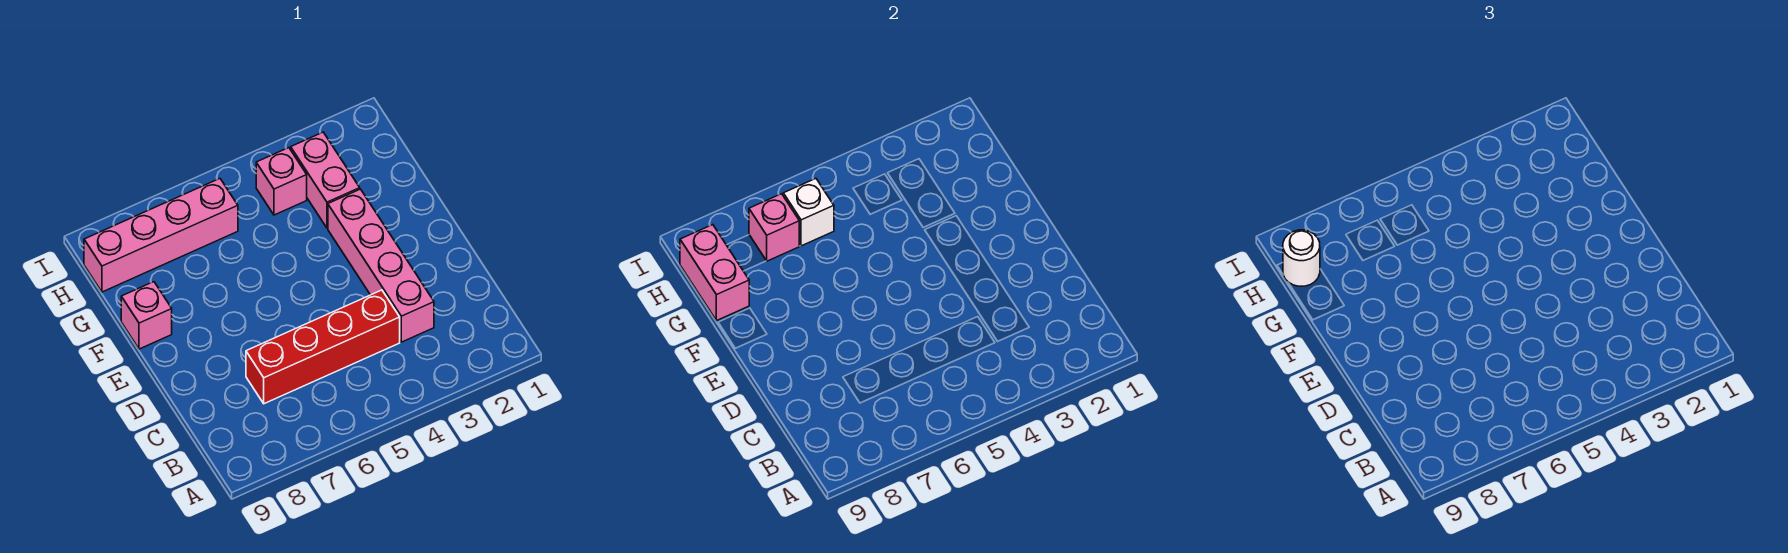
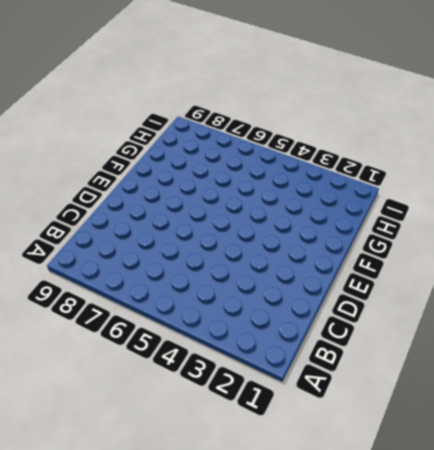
none -> pink brick C3:F3 level 1
none -> red brick C4:C7 level 1

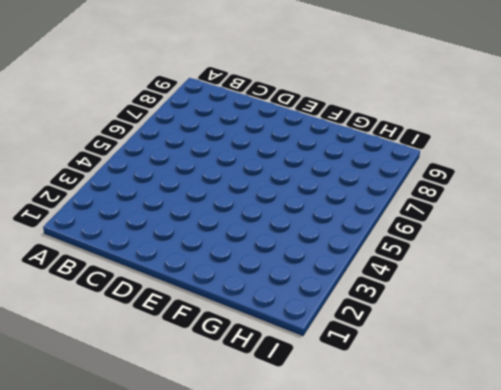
none -> pink brick C3:F3 level 1
none -> red brick C4:C7 level 1

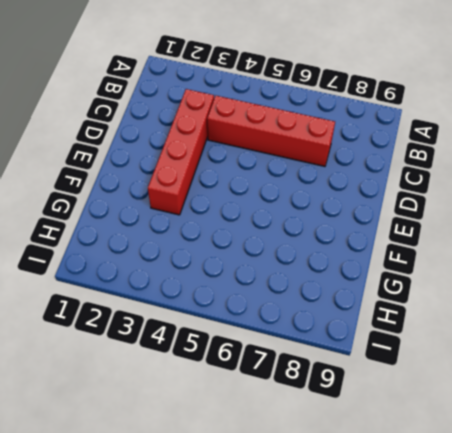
red brick C3:F3 level 1 -> pink brick C3:F3 level 1
none -> pink brick F9 level 1
none -> pink brick G3:H3 level 1

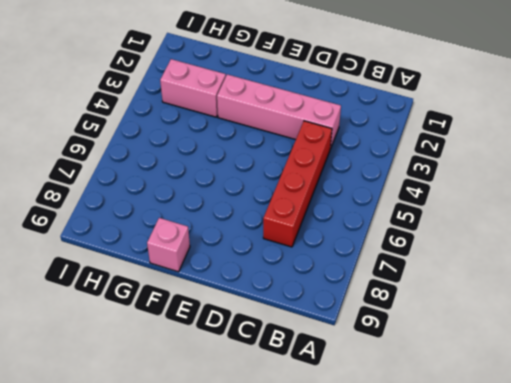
none -> pink brick H4 level 1
none -> pink brick H6:H9 level 1

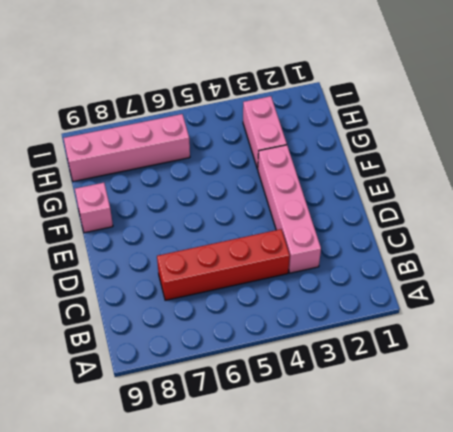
none -> pink brick H4 level 1
none -> pink brick G9:H9 level 2

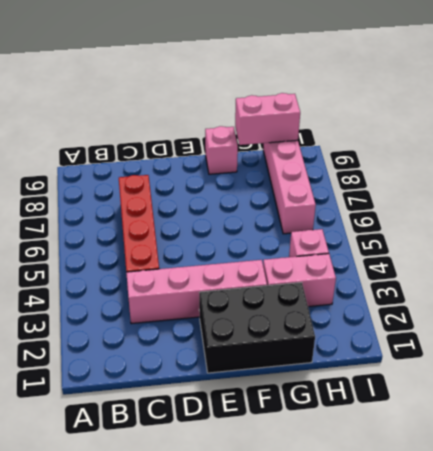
black brick E1:G2 level 1 -> none
none -> white brick H6 level 2
none -> pink brick H7 level 2

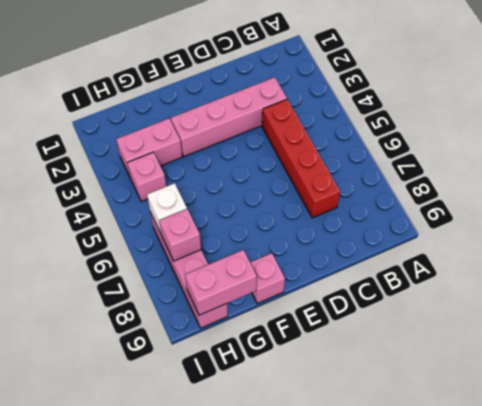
none -> white round brick H9 level 3

